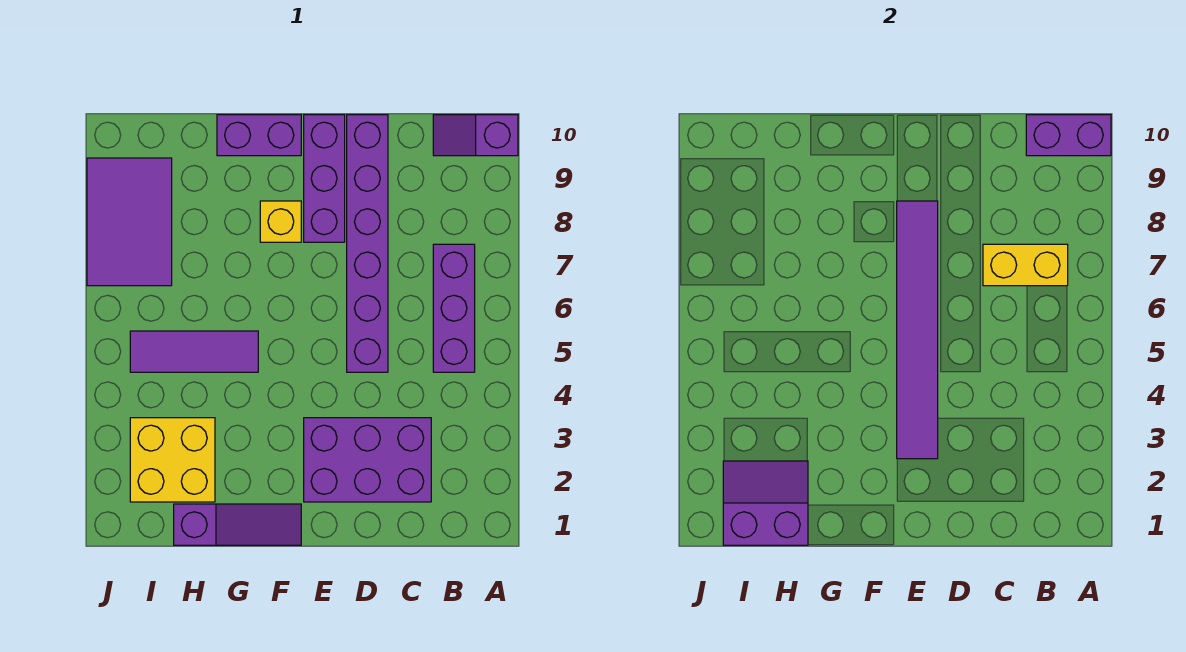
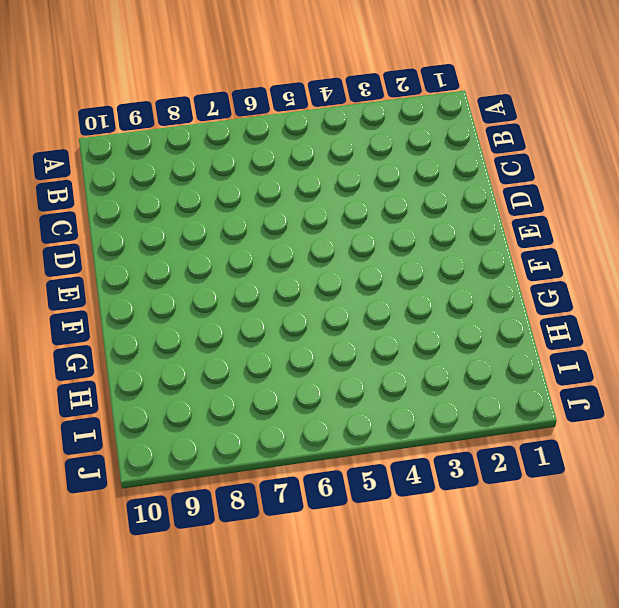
none -> purple slope A10:B10 level 1 top A
none -> purple brick B5:B7 level 1
none -> purple brick C2:E3 level 1

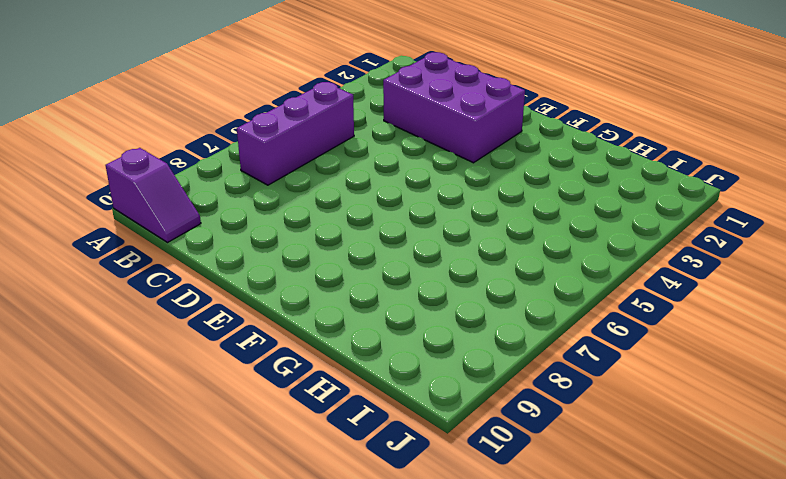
none -> purple brick D5:D10 level 1
none -> purple brick E8:E10 level 1
none -> purple slope F1:H1 level 1 top H

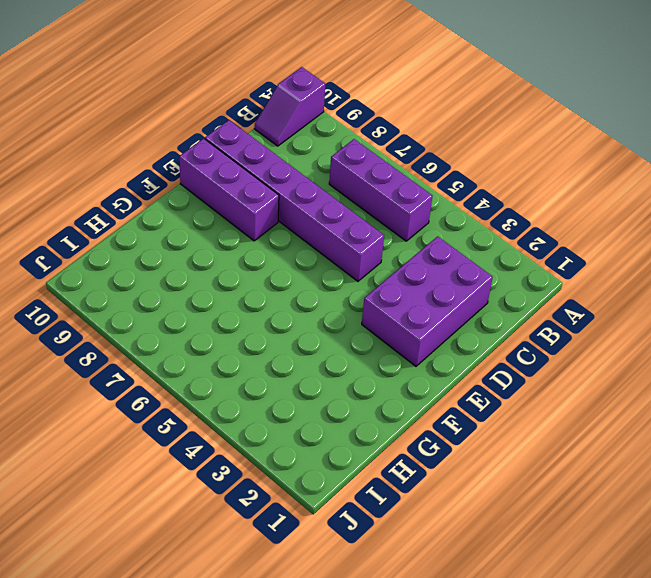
none -> purple slope F1:H1 level 1 top H
none -> yellow brick F8 level 1
none -> purple brick F10:G10 level 1

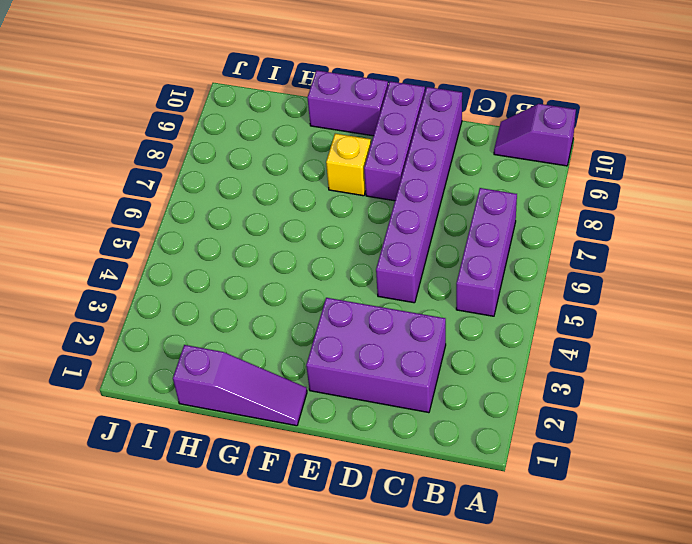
none -> purple tile G5:I5 level 1
none -> yellow brick H2:I3 level 1
none -> purple tile I7:J9 level 1

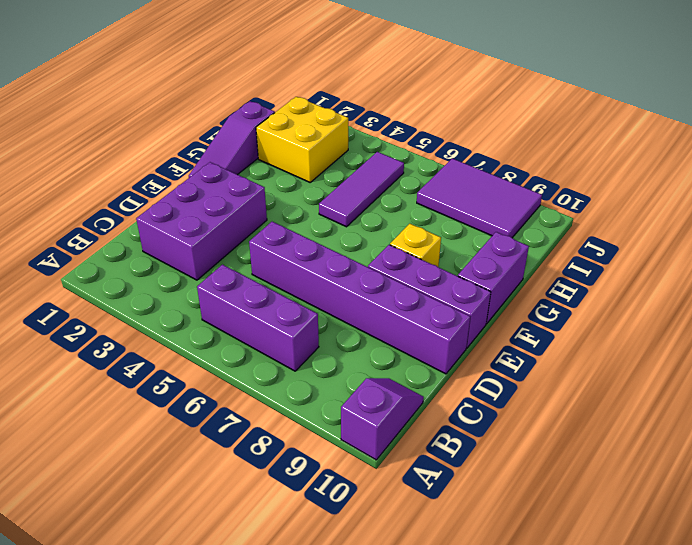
none -> purple brick A10:B10 level 2
none -> yellow brick B7:C7 level 2
none -> purple tile E3:E8 level 2

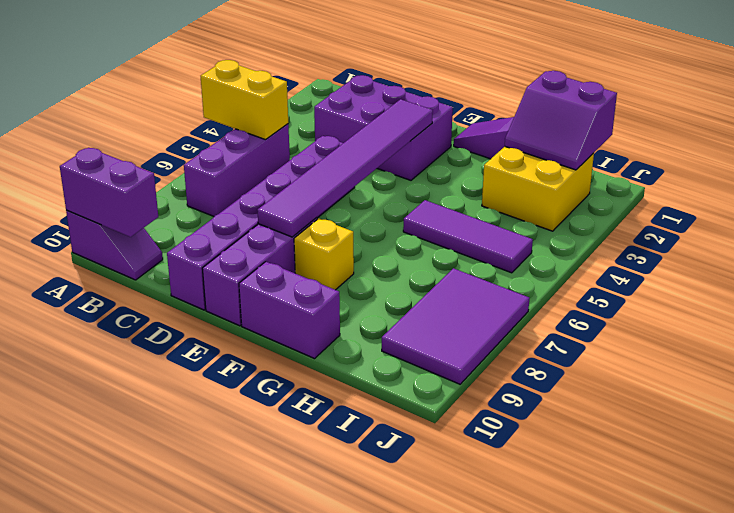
yellow brick A5:B5 level 2 -> yellow brick B7:C7 level 2

